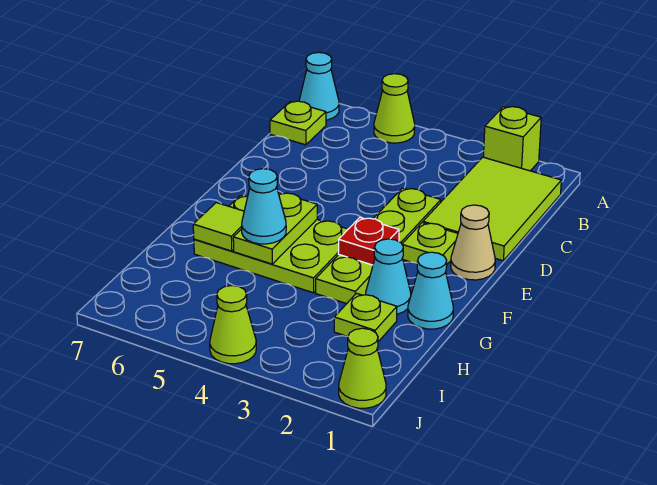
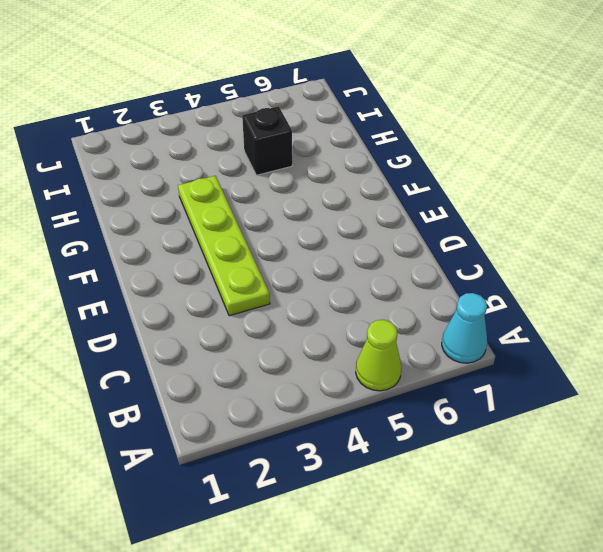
black brick H5 level 1 -> none
none -> lime brick A2 level 1
none -> lime tile B1:D2 level 1
none -> lime plate B7 level 1

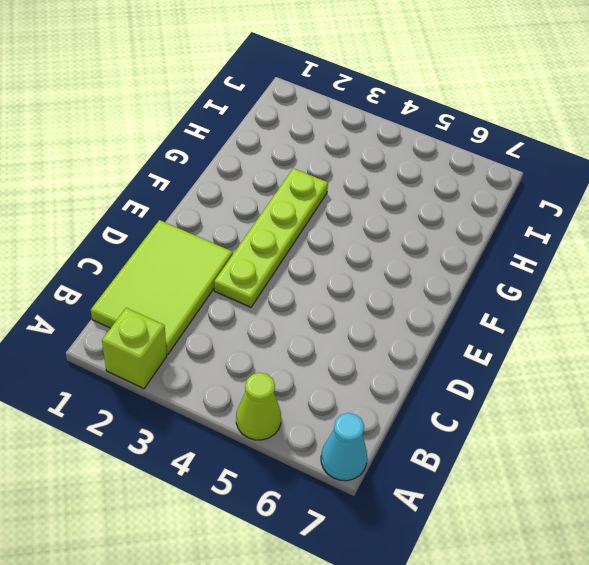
none -> lime plate B7 level 1
none -> tan cone E1 level 1
none -> lime plate E2 level 1

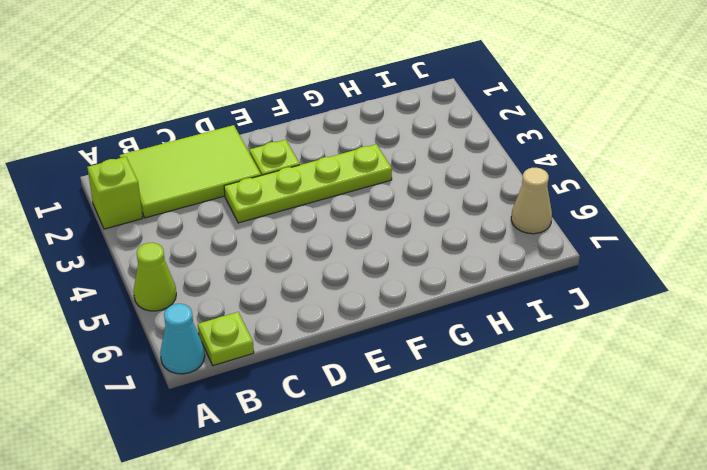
tan cone J6 level 1 -> tan cone E1 level 1
none -> lime plate F4:G6 level 1
none -> cyan cone G1 level 1
none -> cyan cone G2 level 1

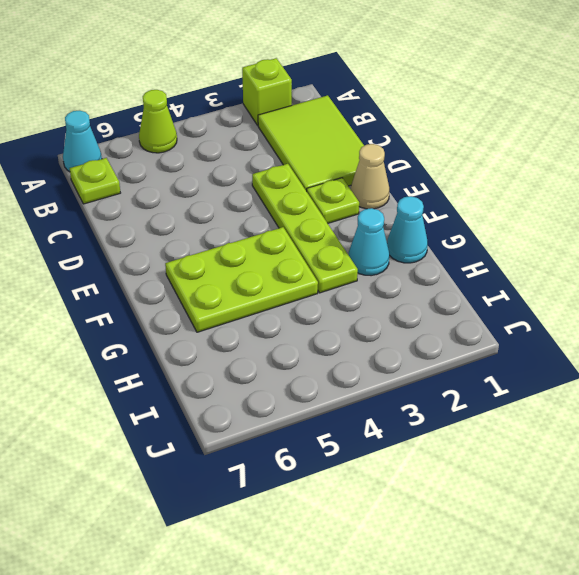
none -> lime plate H2 level 1
none -> lime cone J1 level 1
none -> lime cone J4 level 1

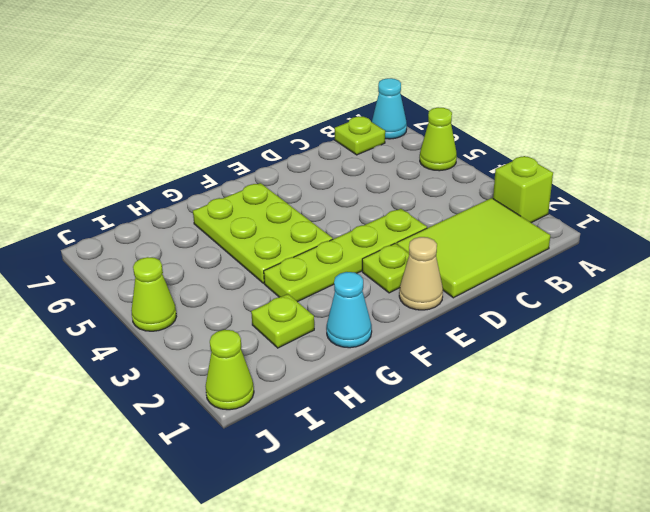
none -> cyan cone G2 level 1
none -> red plate F3 level 2
none -> lime plate F5:G5 level 2

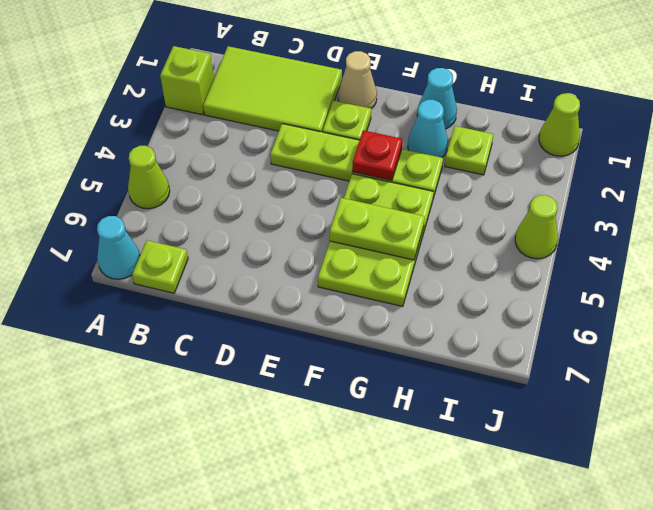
none -> lime tile G6 level 2
none -> cyan cone G5 level 3

